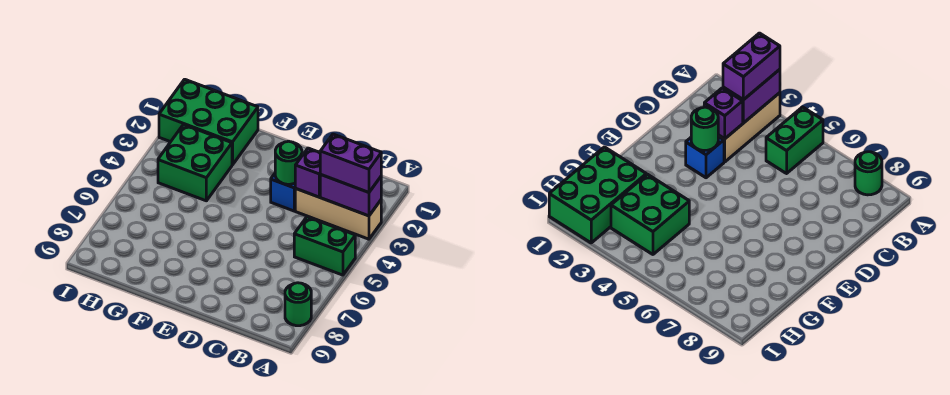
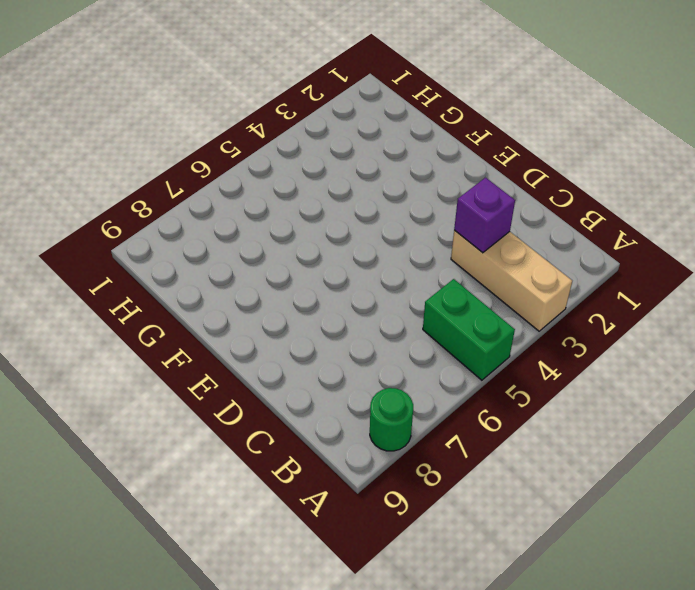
none -> blue brick D3 level 1
none -> green brick G1:I2 level 1

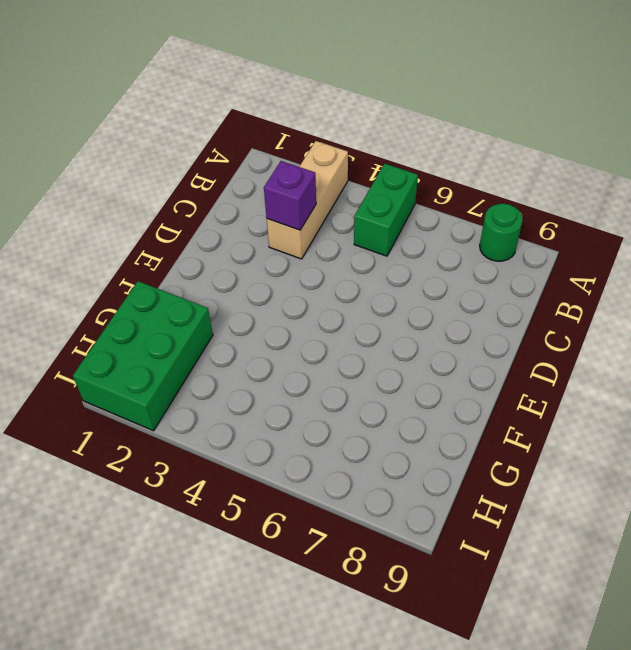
none -> blue brick D3 level 1
none -> green brick G3:H4 level 1

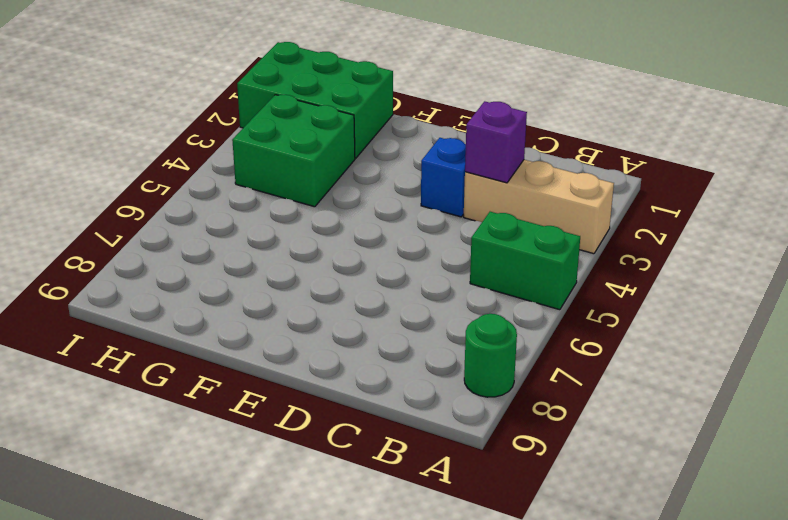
none -> purple brick A3:B3 level 2
none -> green round brick D3 level 2

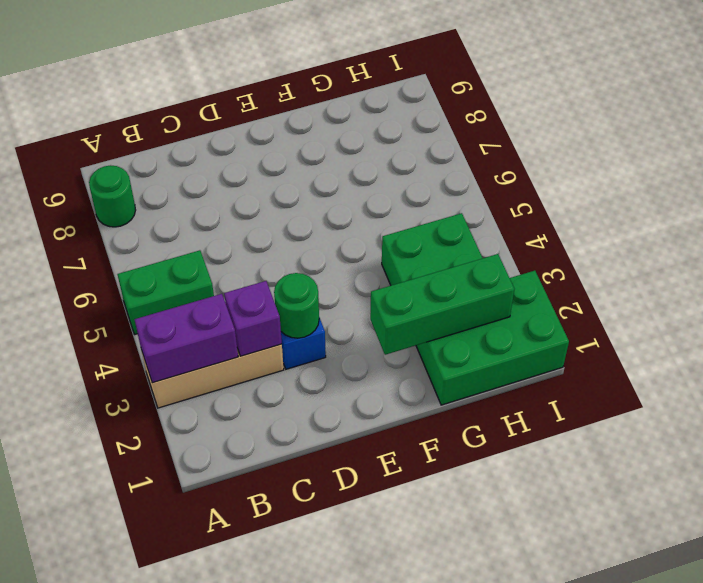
green brick F2:H2 level 2 -> none
none -> purple brick A3:B3 level 3

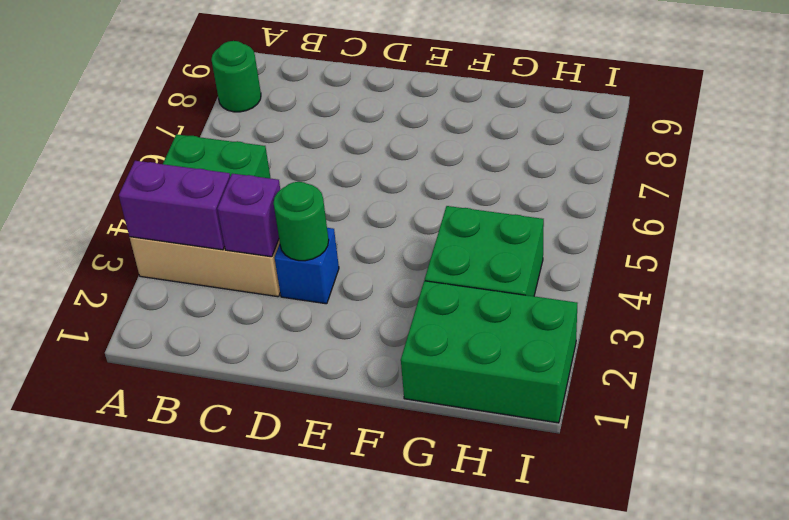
none -> purple brick A3:B3 level 3

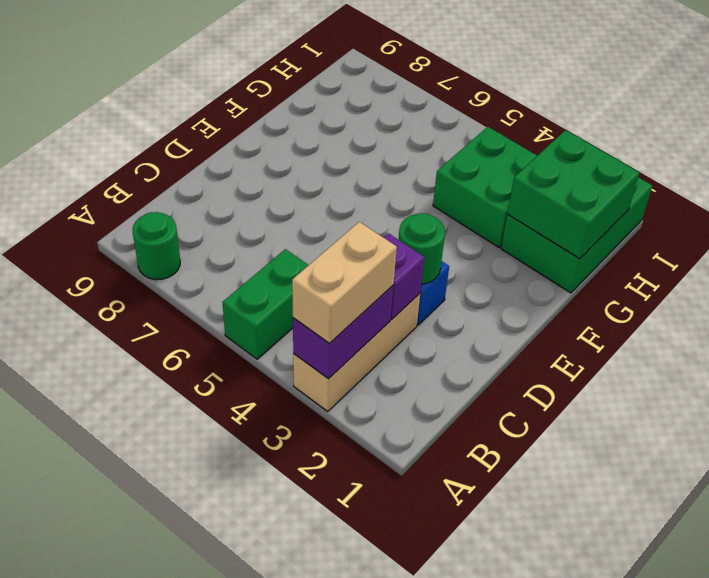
tan brick A3:B3 level 3 -> purple brick A3:B3 level 3
green brick G1:H2 level 2 -> none

